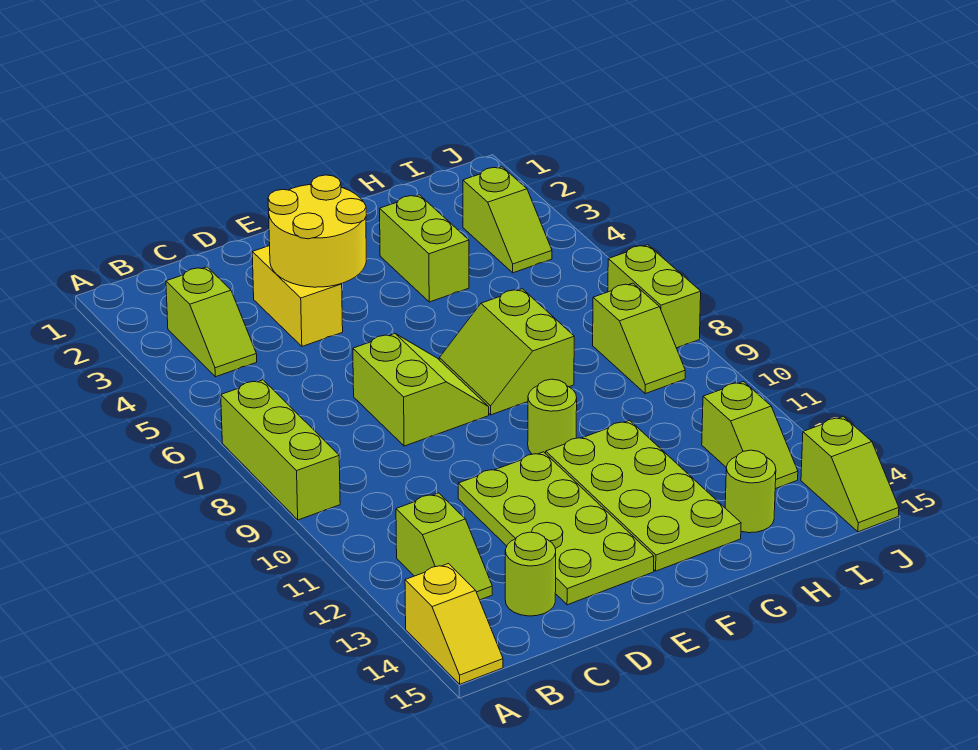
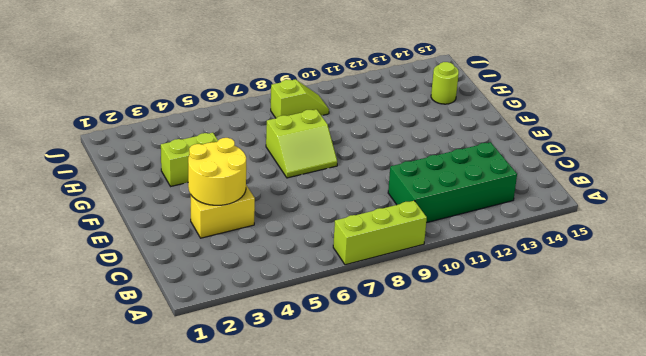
green brick B10:C13 level 1 -> lime slope B12:B13 level 1 top 12
none -> yellow slope A14:A15 level 1 top 14
none -> lime slope B3:B4 level 1 top 3
none -> lime round brick C14 level 1

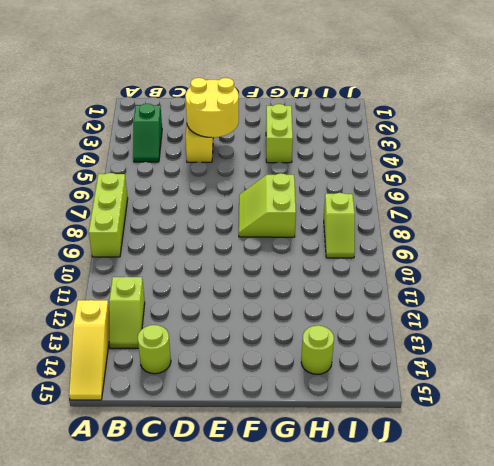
yellow slope A13:A15 level 1 top 13 -> yellow slope A14:A15 level 1 top 14
green slope B3:B4 level 1 top 3 -> lime slope B3:B4 level 1 top 3
none -> lime slope D7:E8 level 1 top D
none -> lime plate D11:E14 level 1
none -> lime round brick F10 level 1

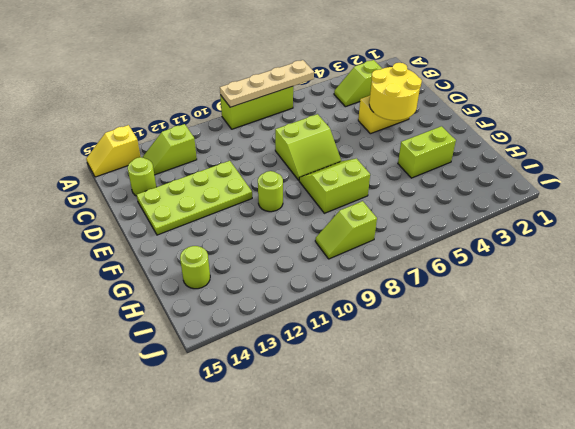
tan plate A6:A9 level 2 -> none
none -> lime plate F11:G14 level 1
none -> lime slope I3:I4 level 1 top 3
none -> lime slope I12:I13 level 1 top 12

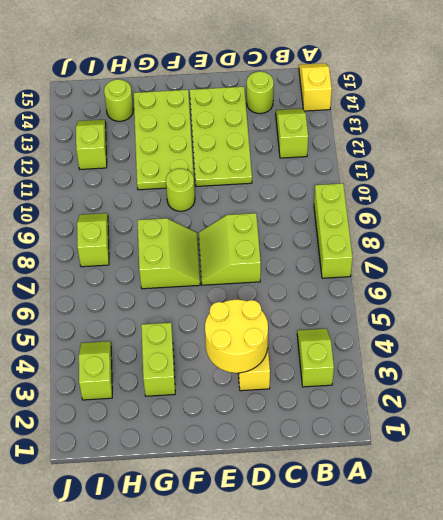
none -> lime brick J7:J8 level 1
none -> lime slope J14:J15 level 1 top 14

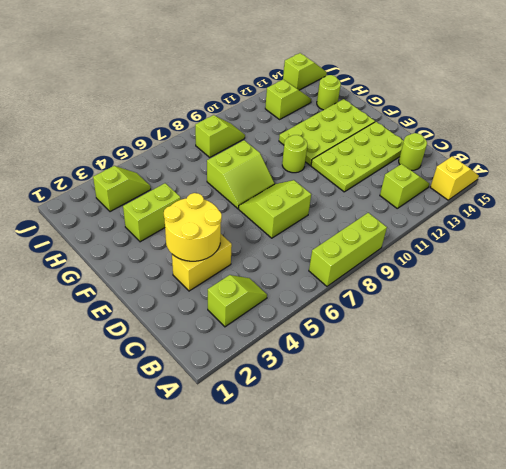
none -> lime brick J7:J8 level 1

